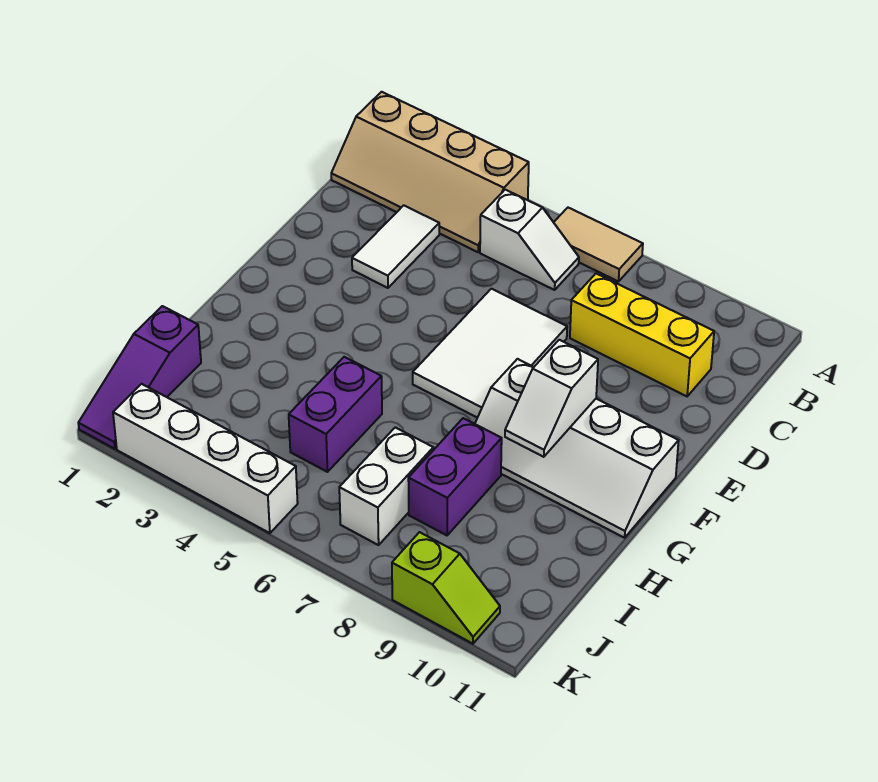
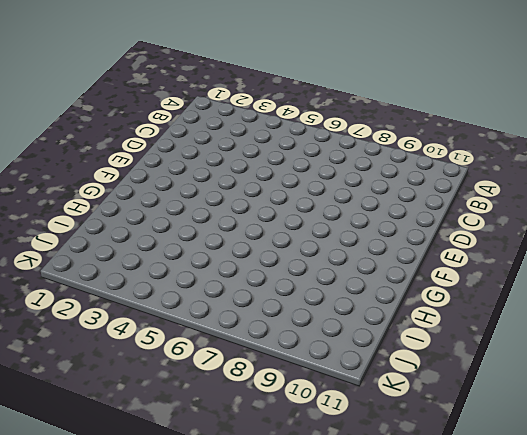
none -> tan slope A1:B4 level 1 top A
none -> tan tile A6:A7 level 1
none -> white slope B5:B6 level 1 top 5

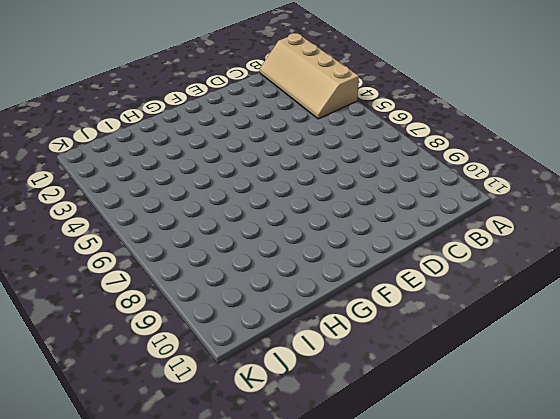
none -> tan tile A6:A7 level 1
none -> white slope B5:B6 level 1 top 5
none -> white tile C3:D3 level 1

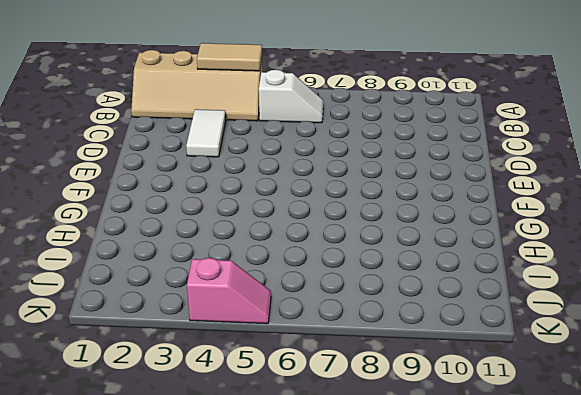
tan tile A3:A4 level 2 -> tan tile A6:A7 level 1
pink slope K4:K5 level 1 top 4 -> white brick K2:K5 level 1
none -> yellow brick C8:C10 level 1
none -> white tile D6:F7 level 1
none -> white slope F8:G11 level 1 top F

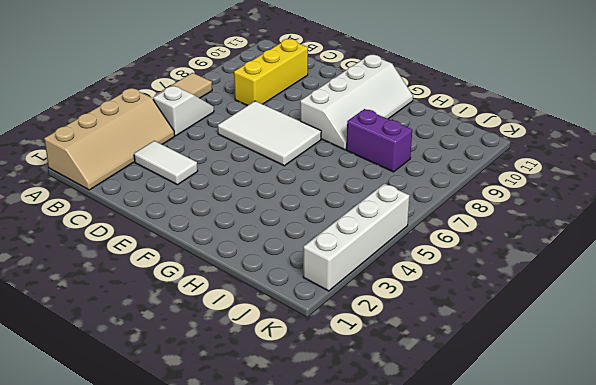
none -> purple brick H5:I5 level 1
none -> purple slope I1:K1 level 1 top I
none -> white brick I7:J7 level 1

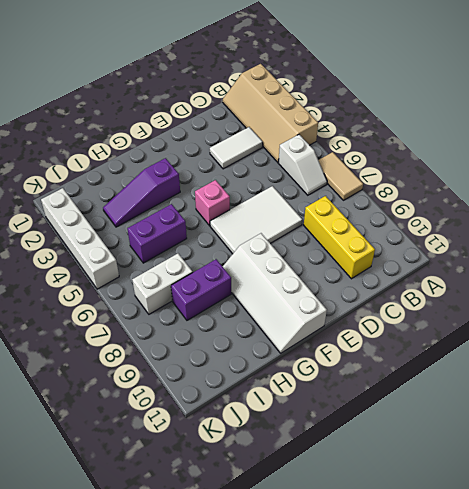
pink brick F5 level 1 -> none
purple slope G3:I3 level 1 top G -> purple slope I1:K1 level 1 top I
none -> lime slope K9:K10 level 1 top 9
none -> white slope F9:G9 level 2 top F

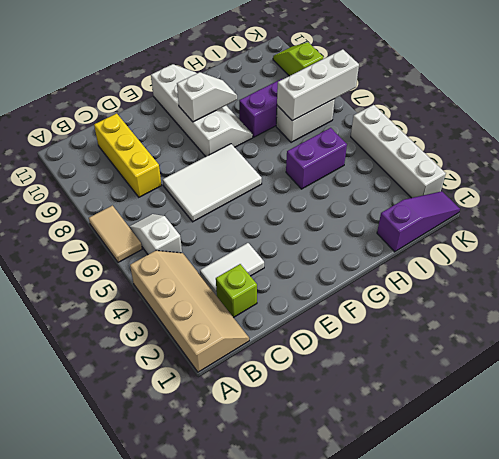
lime brick C2 level 1 -> none
white brick I7:K7 level 2 -> none

